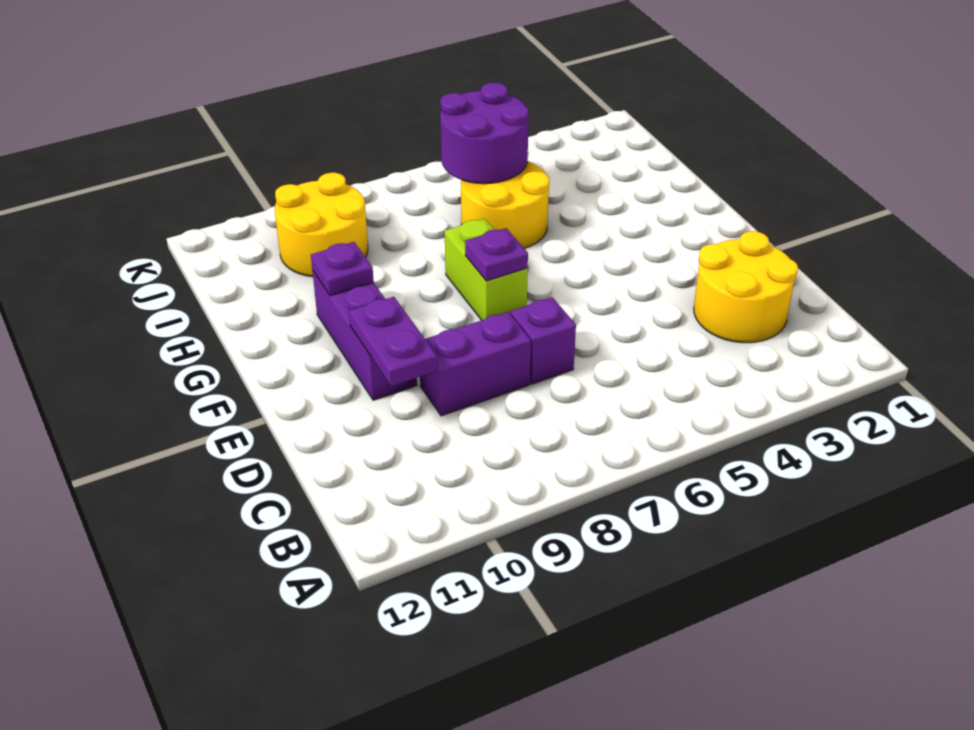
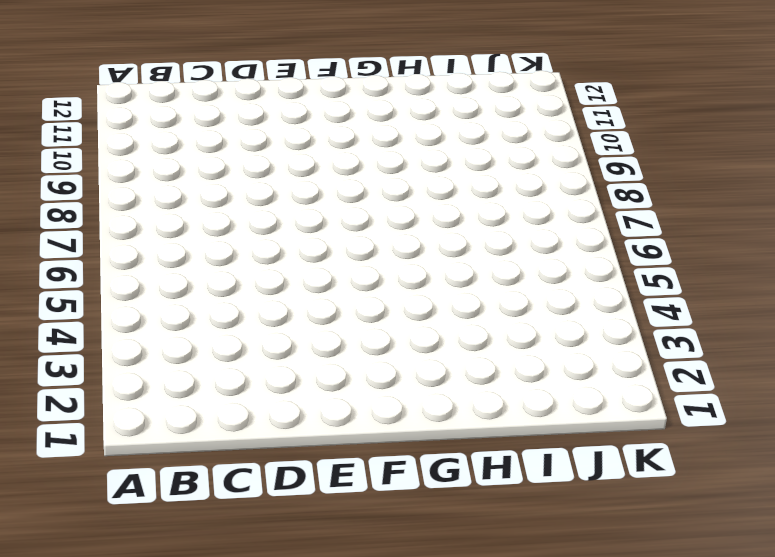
none -> yellow round brick C2:D3 level 1
none -> purple brick D7 level 1

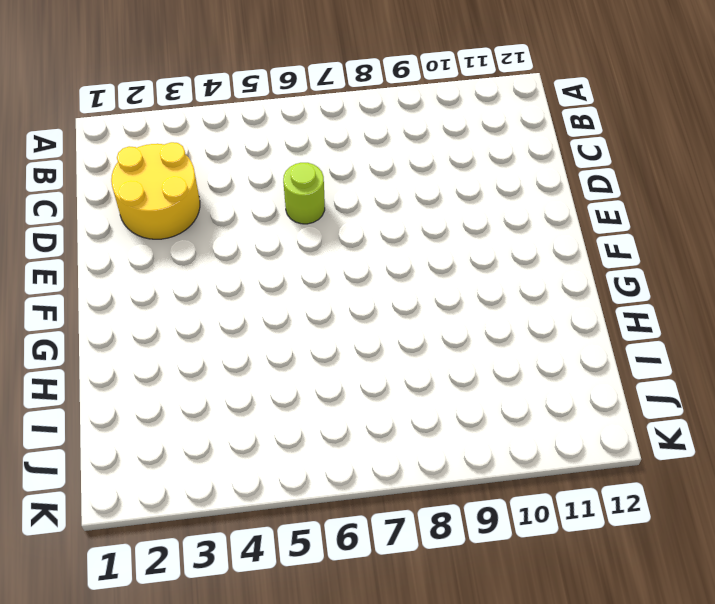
lime round brick D6 level 1 -> none
none -> purple brick D7 level 1
none -> purple brick D8:D9 level 1

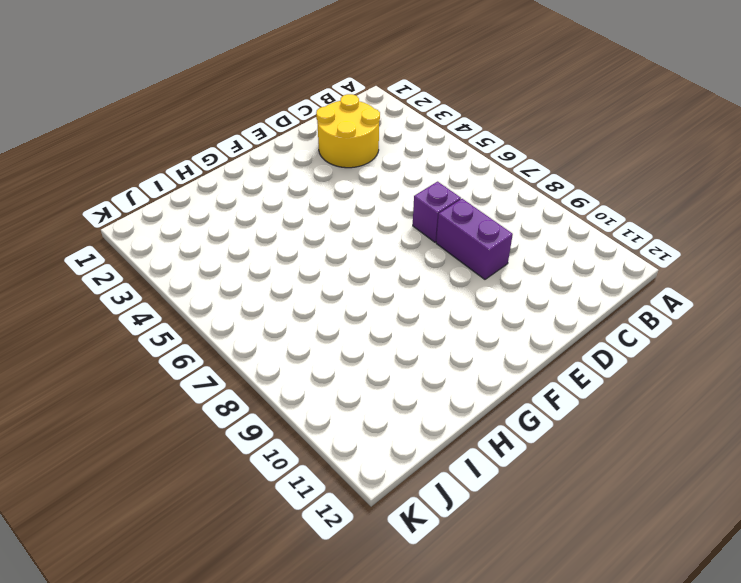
none -> purple brick E10:G10 level 1
none -> lime brick F7:G7 level 1

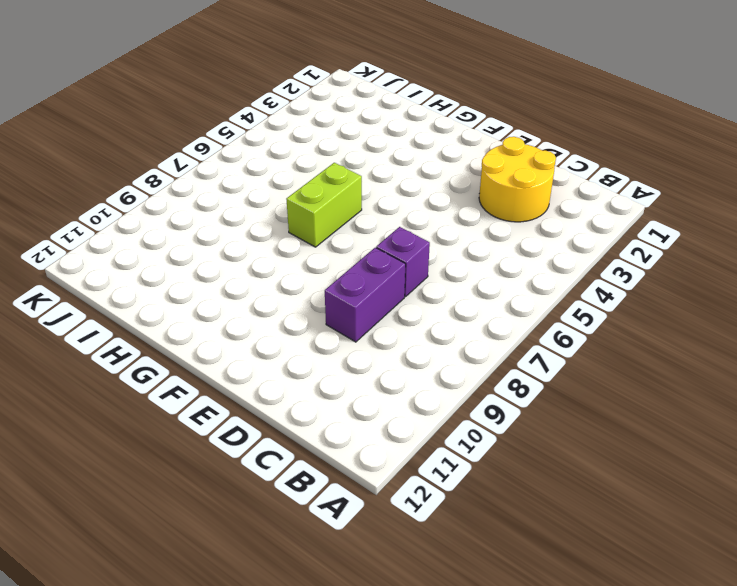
lime brick G6:G7 level 1 -> lime brick F7:G7 level 1
none -> purple brick E10:G10 level 1
none -> yellow round brick H5:I6 level 1

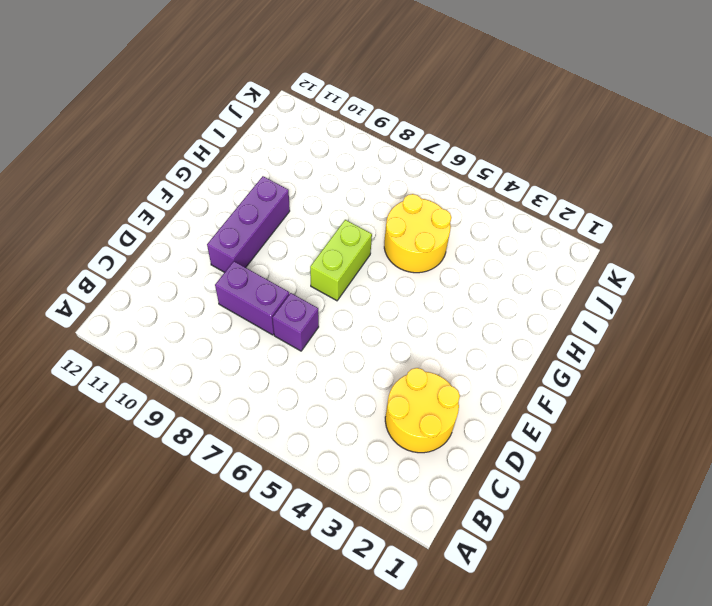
none -> yellow round brick I9:J10 level 1
none -> purple plate D10:E10 level 2

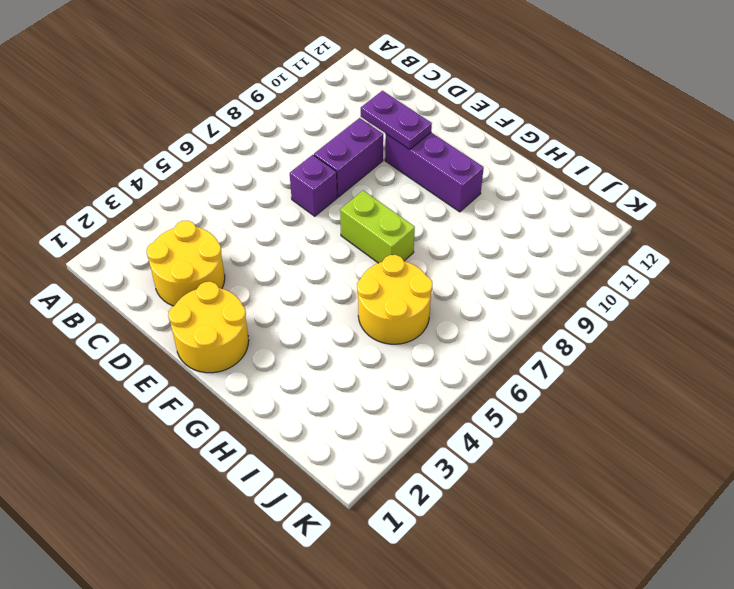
yellow round brick E1:F2 level 1 -> yellow round brick I9:J10 level 1
none -> purple plate F7 level 2
none -> purple plate G10 level 2

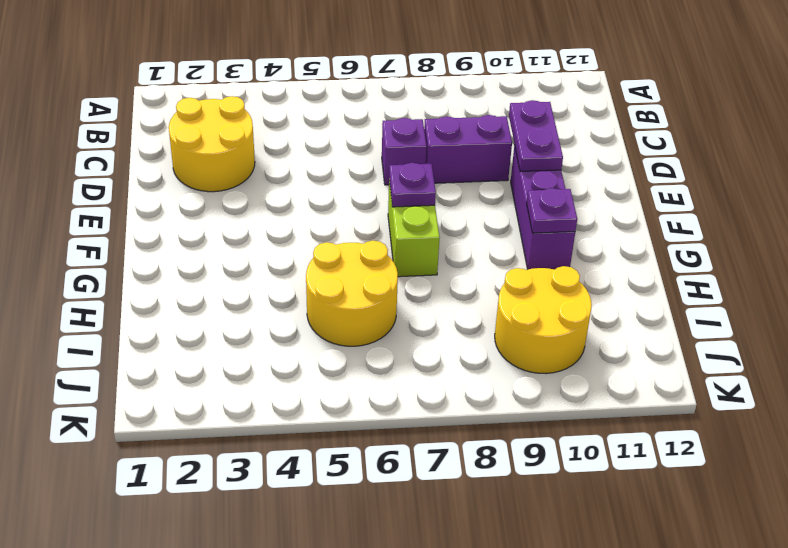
none -> purple round brick I5:J6 level 2

